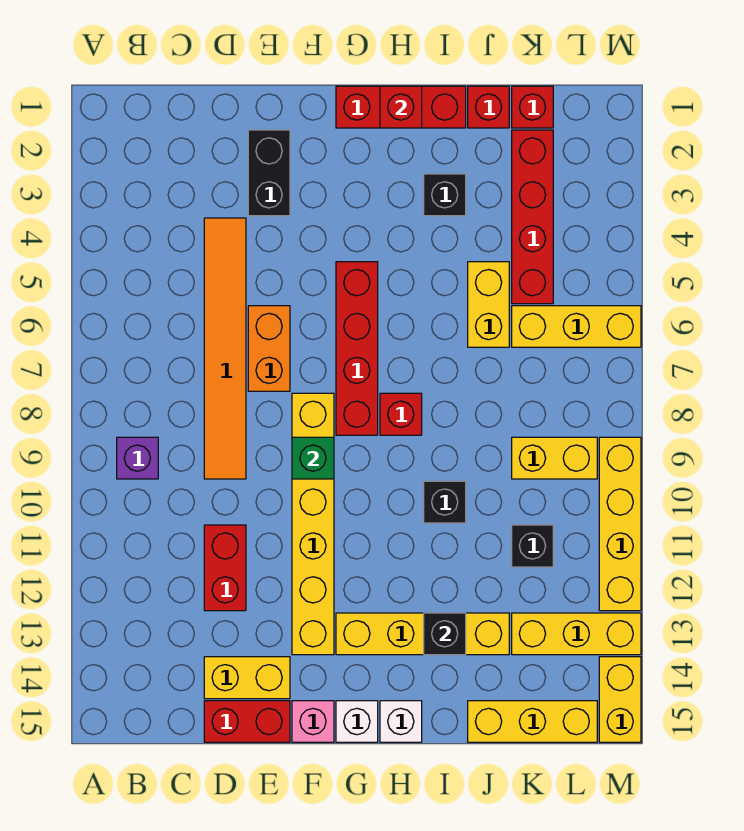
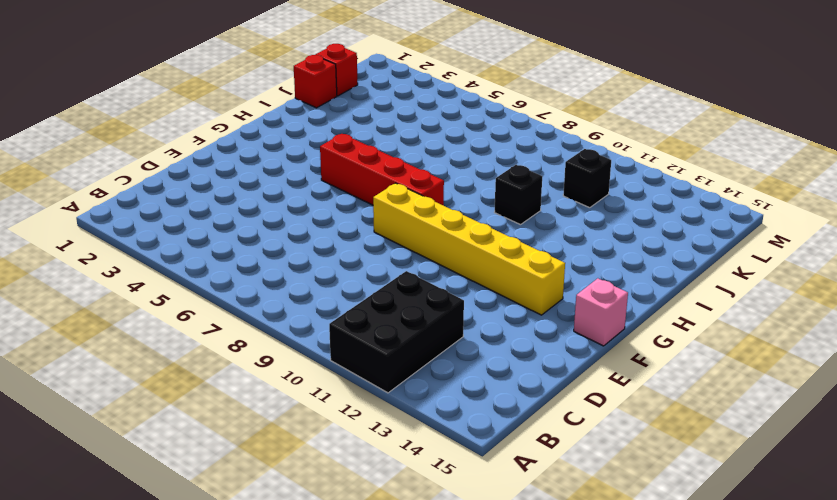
black brick A11:C12 level 1 -> none
none -> purple brick B9 level 1
none -> orange tile D4:D9 level 1
none -> red brick D11:D12 level 1
none -> yellow brick D14:E14 level 1

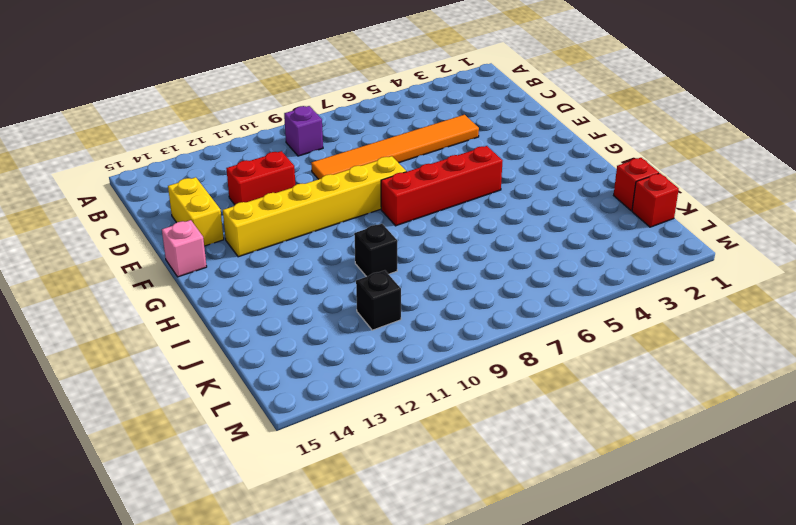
none -> red brick D15:E15 level 1
none -> black brick E2:E3 level 1
none -> orange brick E6:E7 level 1
none -> red brick G1:I1 level 1

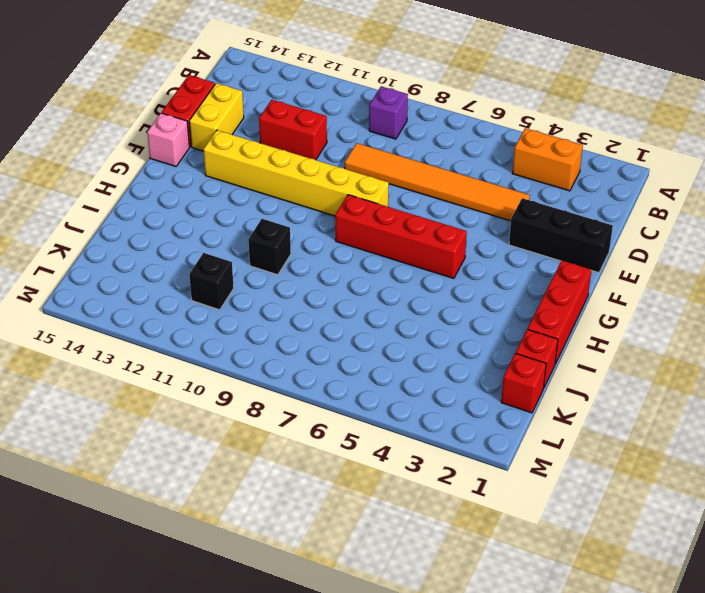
orange brick B3:B4 level 1 -> orange brick E6:E7 level 1
black brick E1:E3 level 1 -> black brick E2:E3 level 1
none -> yellow brick G13:J13 level 1
none -> white brick G15 level 1
none -> red brick H8 level 1
none -> white brick H15 level 1

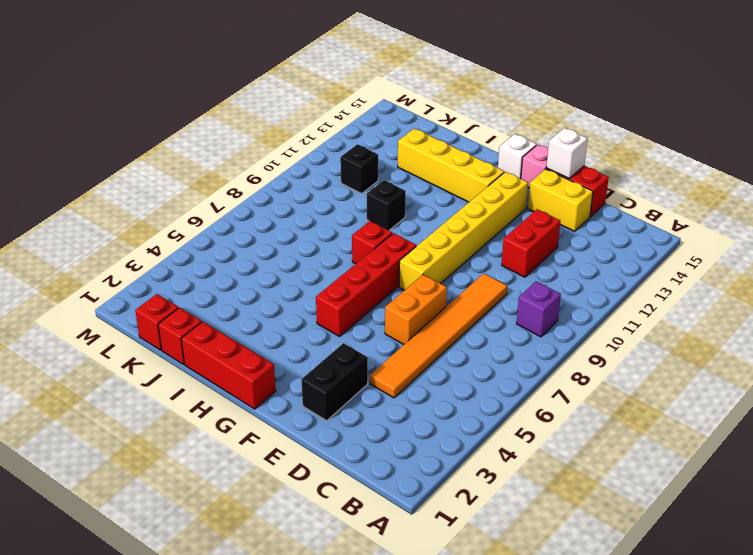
white brick E15 level 2 -> white brick H15 level 1
none -> black brick I3 level 1
none -> yellow brick J5:J6 level 1
none -> yellow brick J15:L15 level 1
none -> red brick K2:K5 level 1

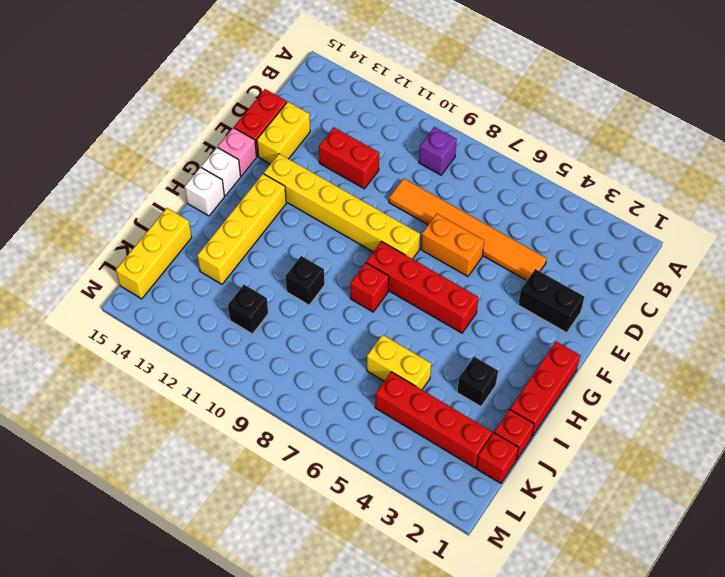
none -> yellow brick K6:M6 level 1
none -> yellow brick K9:L9 level 1
none -> yellow brick K13:M13 level 1
none -> yellow brick M9:M12 level 1

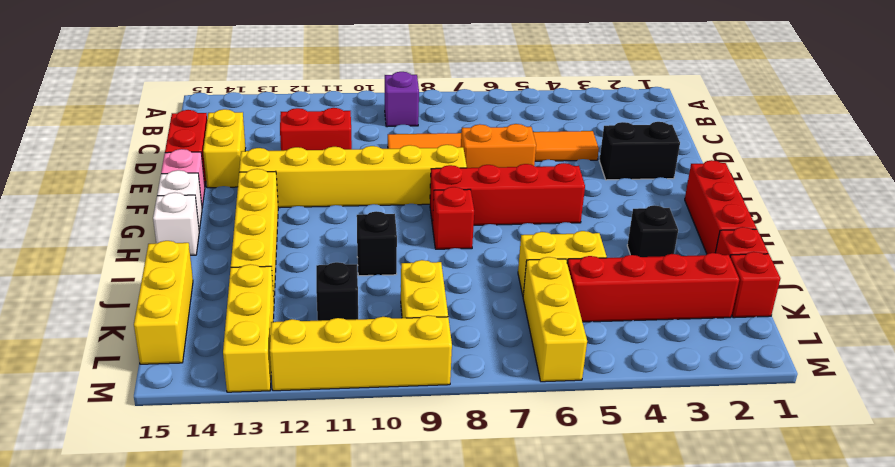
none -> yellow brick M14:M15 level 1
none -> green brick F9 level 2
none -> red brick H1 level 2
none -> black brick I13 level 2

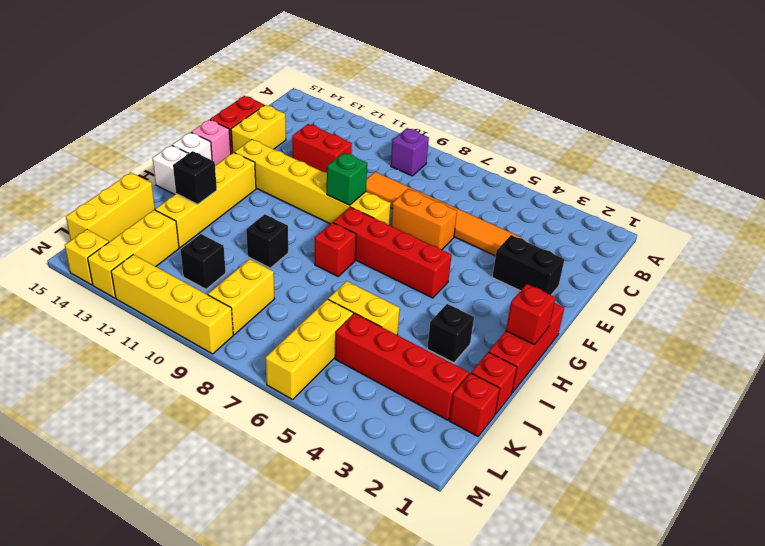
yellow brick M14 level 1 -> yellow brick M14:M15 level 1

